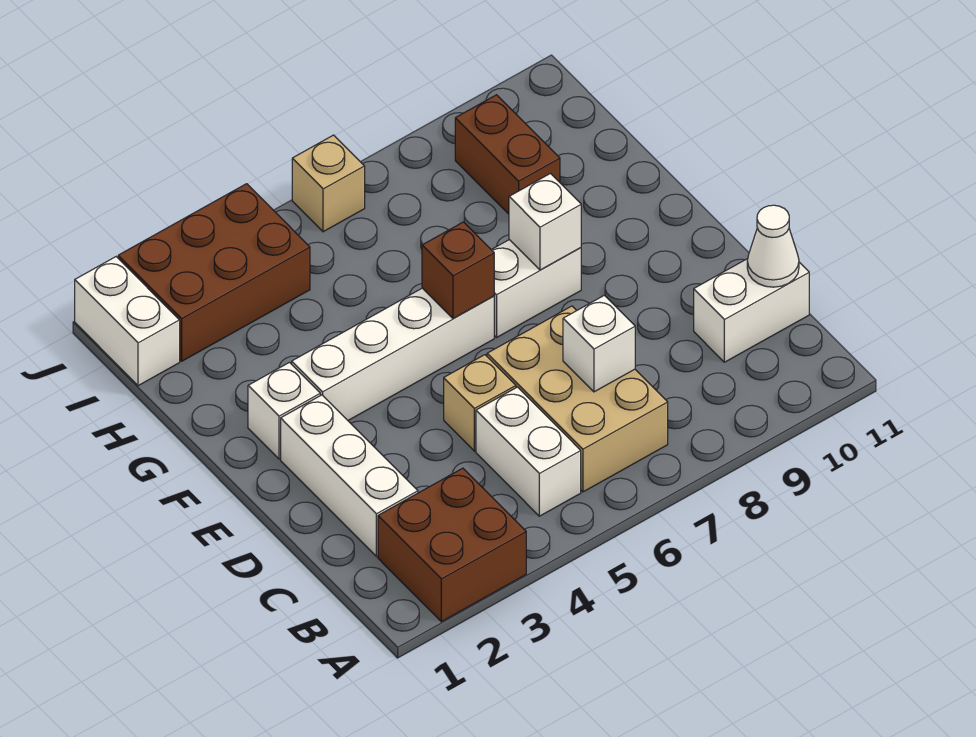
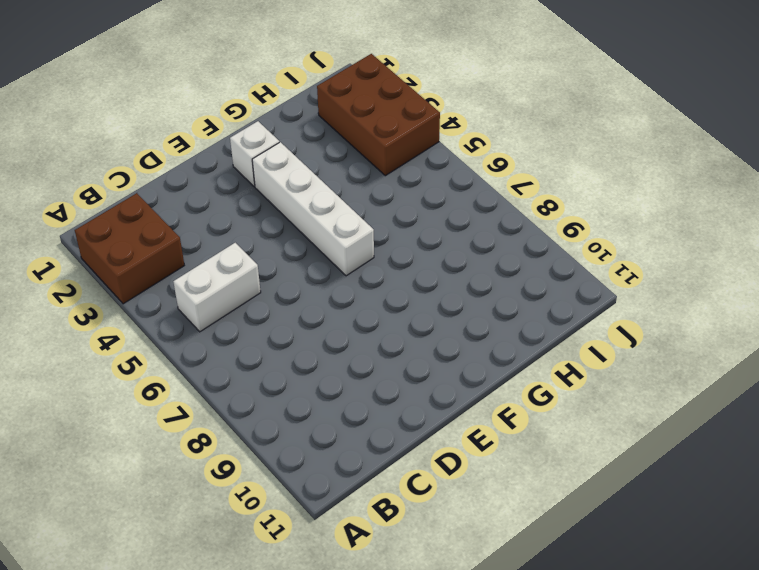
none -> tan brick B6:D7 level 1
none -> white brick C2:E2 level 1
none -> white brick C10:C11 level 1

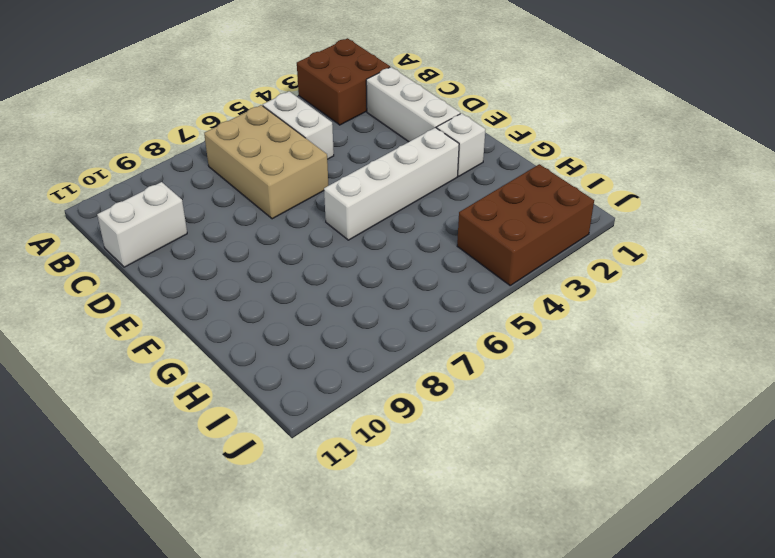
none -> tan brick D5 level 1
none -> white brick F7:F8 level 1
none -> brown brick H9:I9 level 1

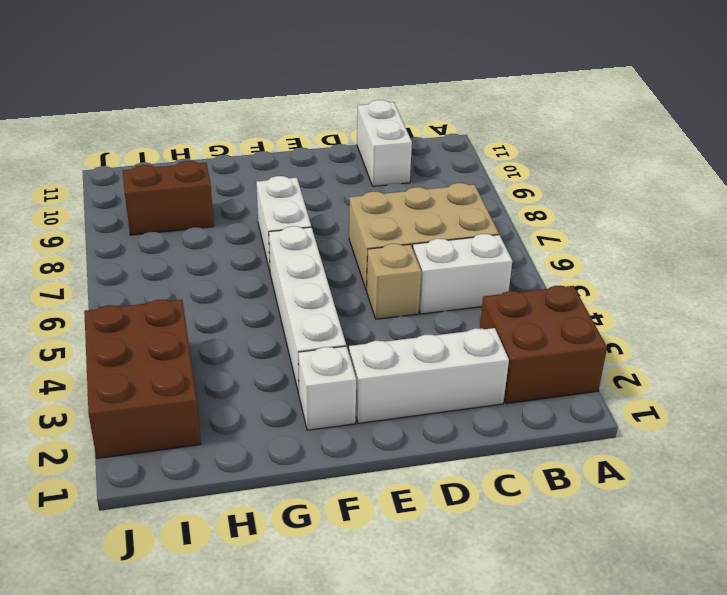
none -> white brick I1:J1 level 1
none -> tan brick J6 level 1
none -> white brick C7 level 2

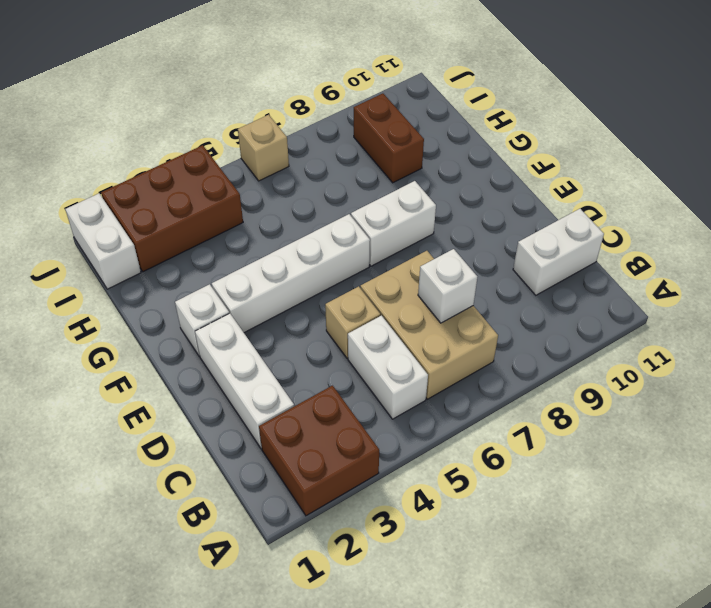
none -> white cone C11 level 2
none -> brown brick F6 level 2
none -> white brick F8 level 2

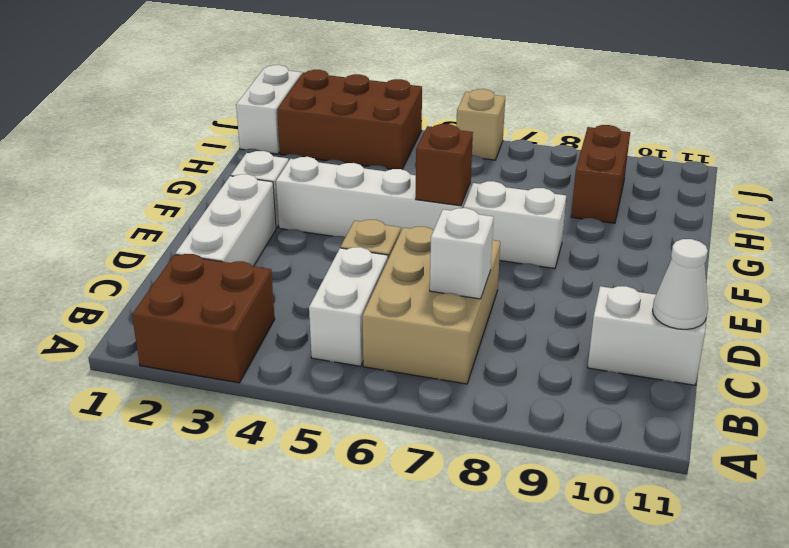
none -> white brick F8 level 2

